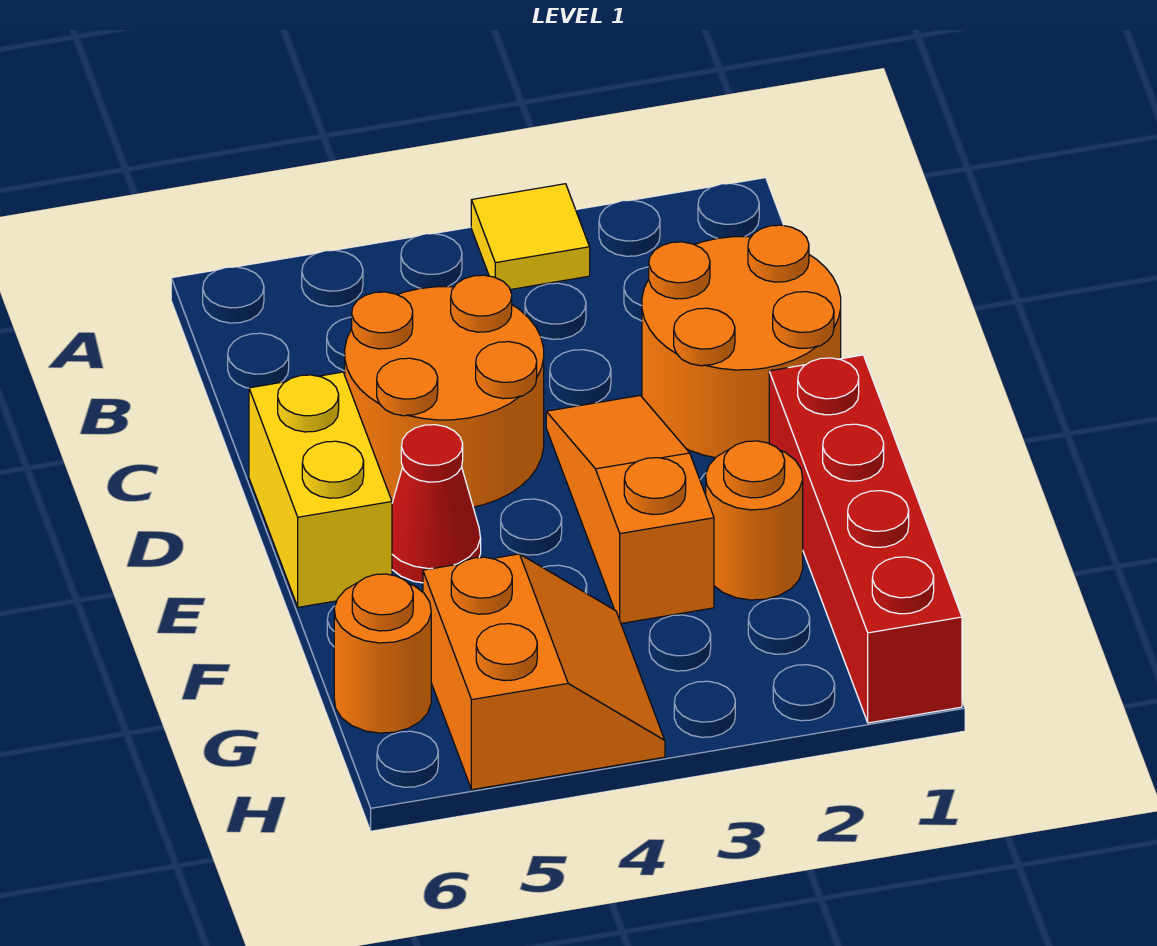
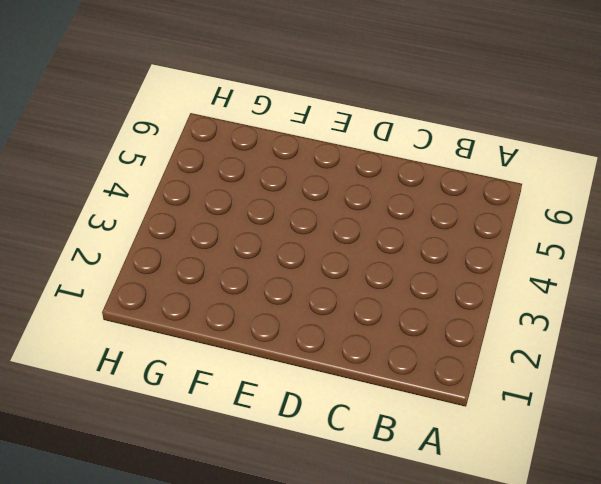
none -> yellow tile A3 level 1
none -> orange round brick C1:D2 level 1

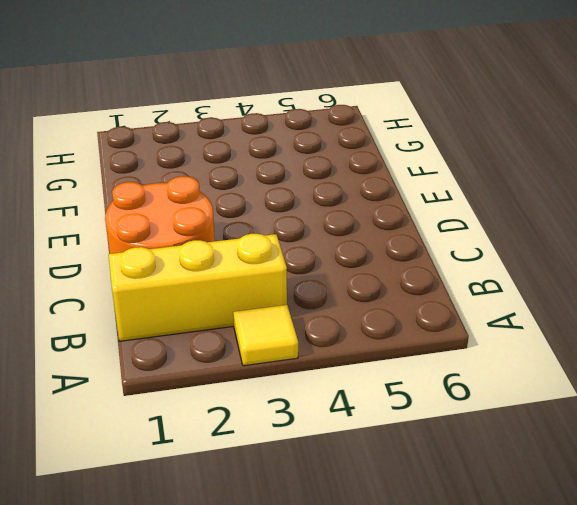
yellow brick B1:B3 level 1 -> none
none -> orange round brick C4:D5 level 1
none -> orange slope D3:F3 level 1 top F

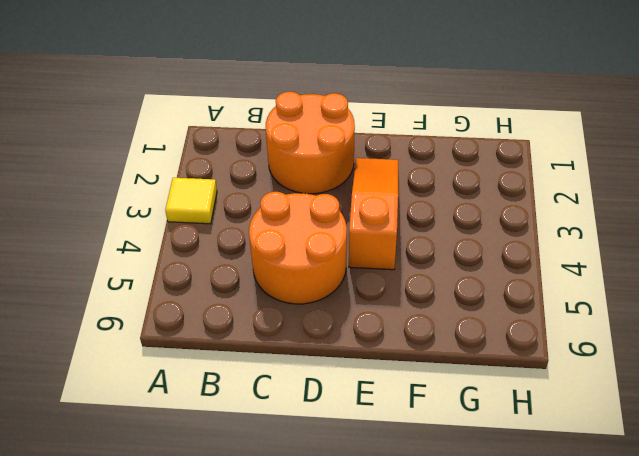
orange slope E2:E4 level 1 top 4 -> orange slope D3:F3 level 1 top F
none -> yellow brick D6:E6 level 1
none -> red brick E1:H1 level 1

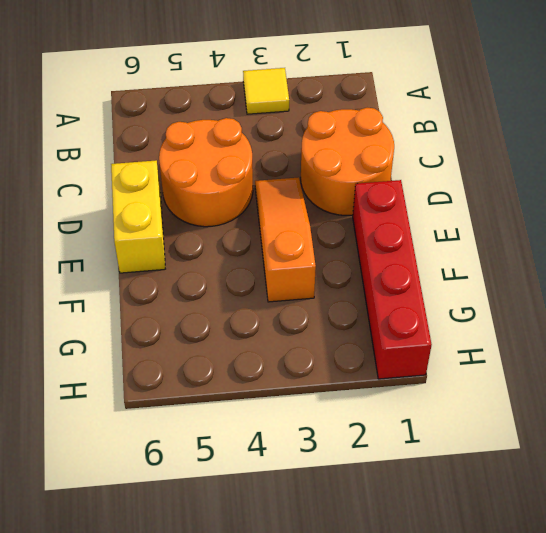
none -> red cone E5 level 1
none -> orange round brick F2 level 1

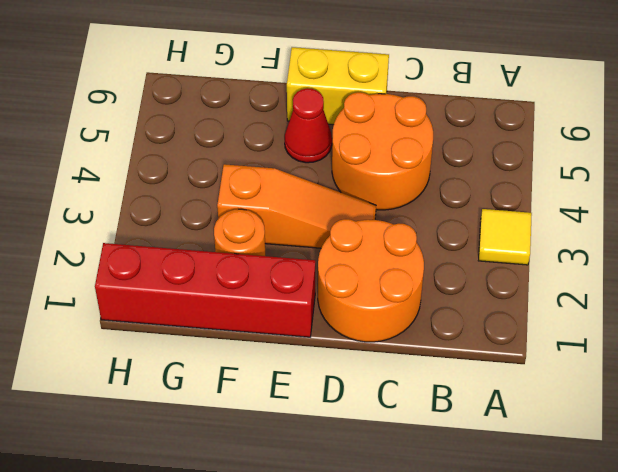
none -> orange slope G4:H5 level 1 top 5
none -> orange round brick G6 level 1

